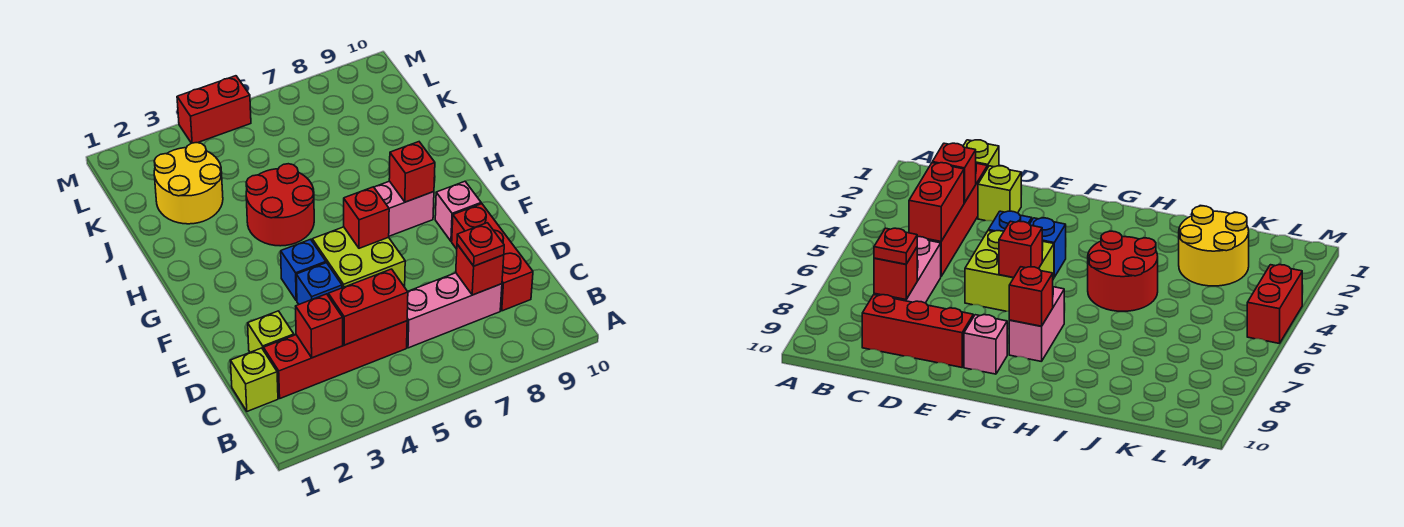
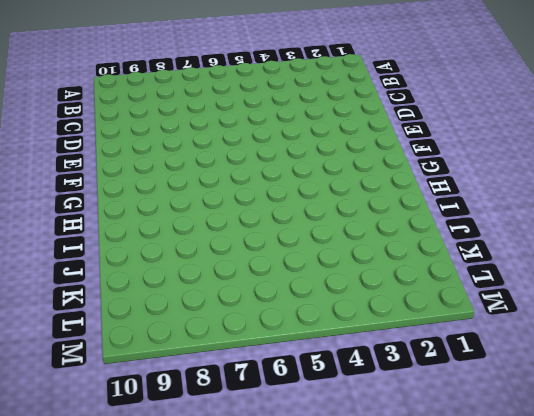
none -> lime brick C1 level 1
none -> red brick C2:C5 level 1
none -> pink brick C6:C8 level 1

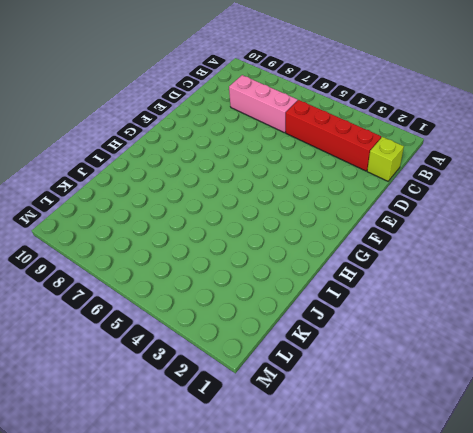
none -> red brick C9:E9 level 1
none -> lime brick D2 level 1
none -> blue brick E4 level 1

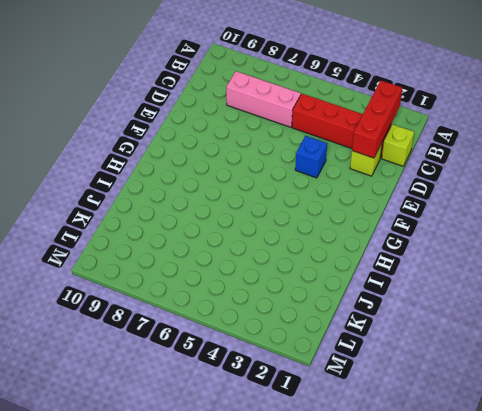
red brick B2:D2 level 2 -> red brick C9:E9 level 1
none -> lime brick E5:F6 level 1
none -> blue brick F4 level 1
none -> pink brick F9 level 1

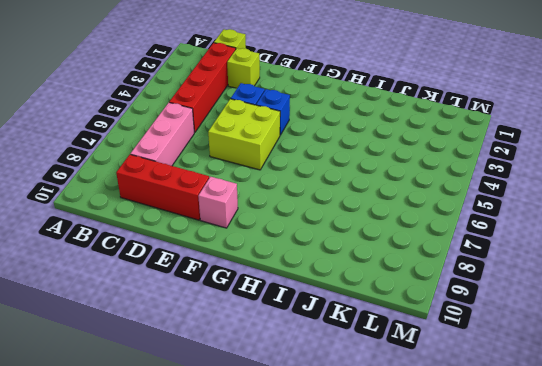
none -> pink brick G7:G8 level 1
none -> red round brick H4:I5 level 1
none -> yellow round brick J2:K3 level 1

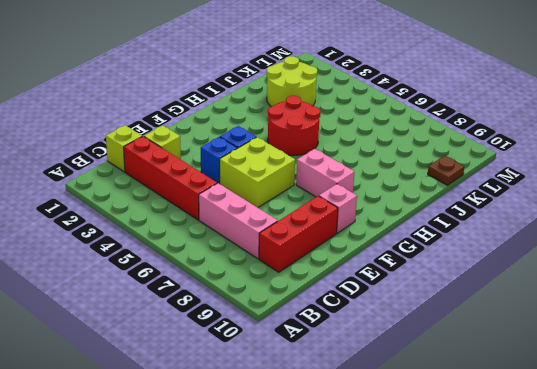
lime round brick J2:K3 level 1 -> yellow round brick J2:K3 level 1
brown plate K10 level 1 -> none
none -> red brick M4:M5 level 1
none -> red brick C3 level 2
none -> red brick C4:C5 level 2

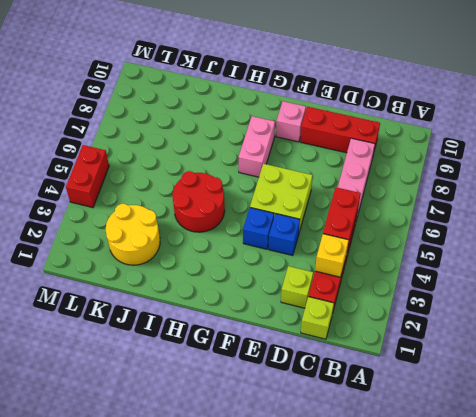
yellow brick C3 level 2 -> red brick C3 level 2
none -> red brick C8 level 2
none -> red brick F6 level 2
none -> red brick G8 level 2

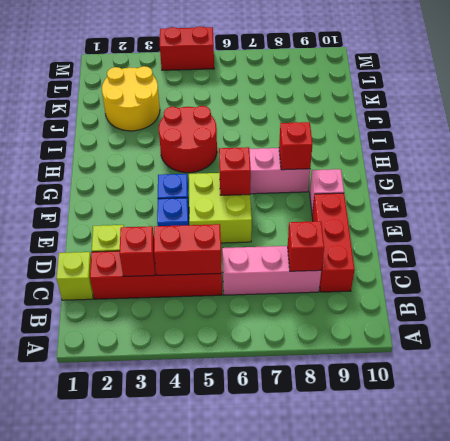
none -> red plate C8 level 3

